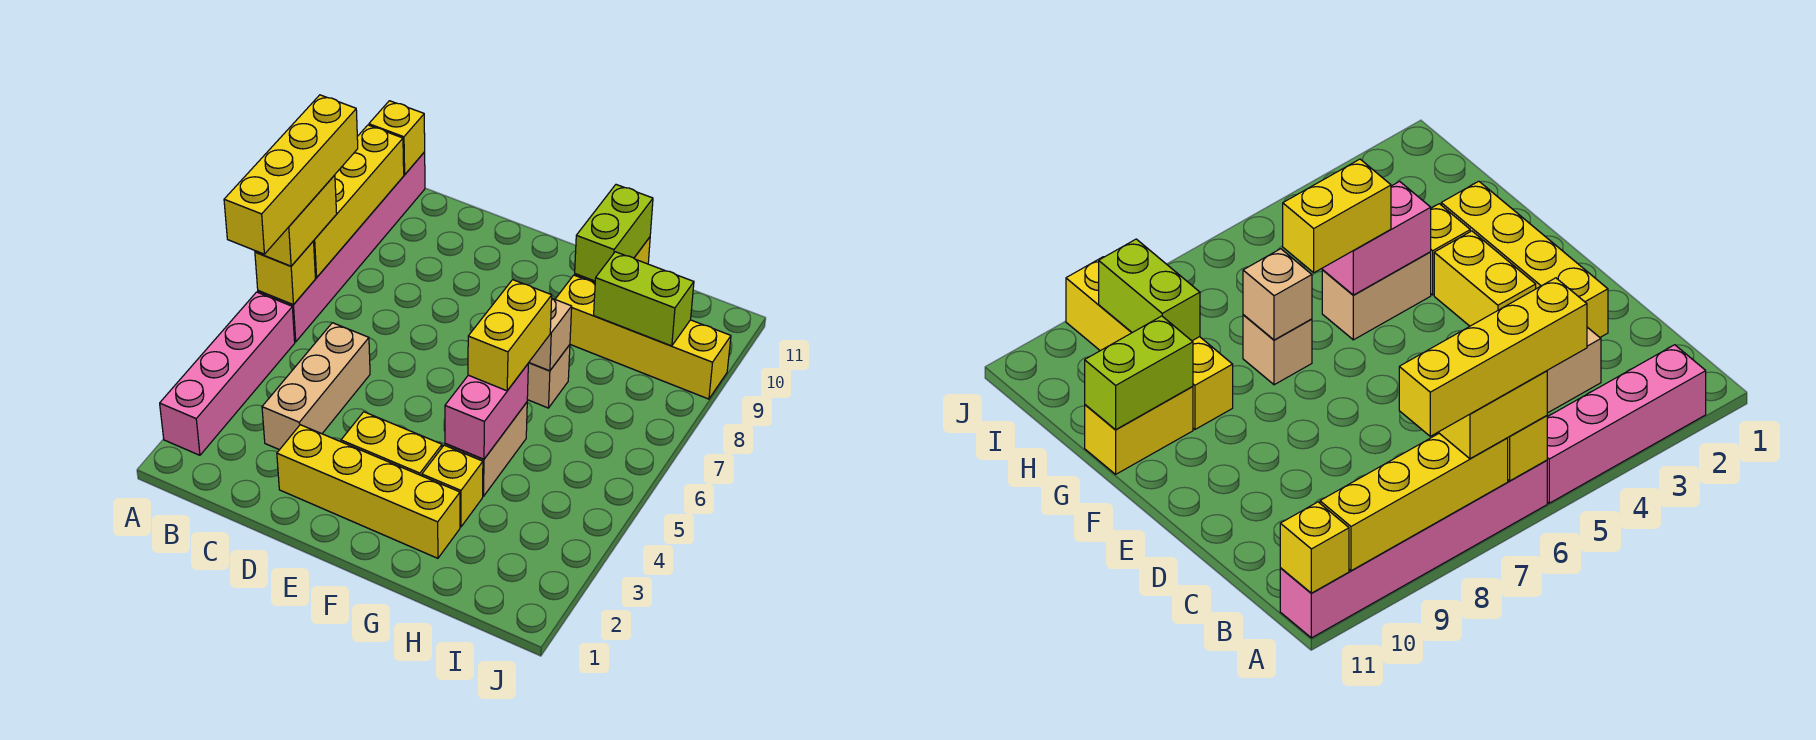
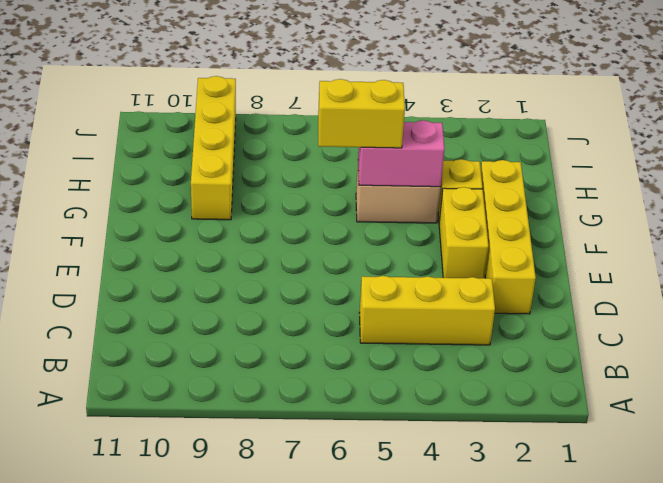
yellow brick C3:C5 level 1 -> tan brick C3:C5 level 1
none -> pink brick A2:A5 level 1
none -> pink brick A6:A11 level 1
none -> tan brick G7 level 1

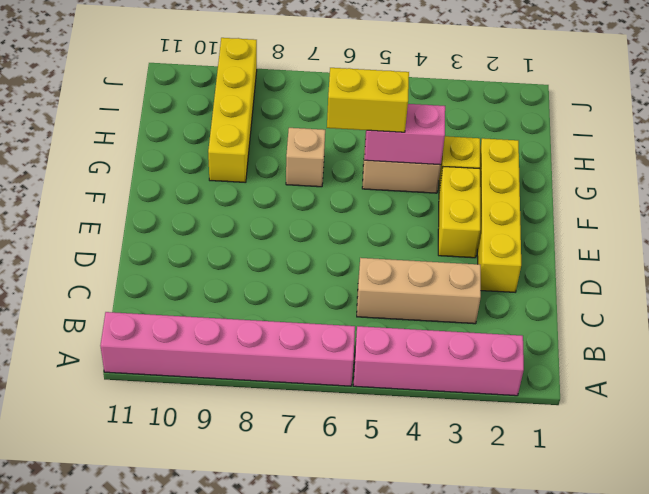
none -> yellow brick G10:G11 level 1
none -> yellow brick A6 level 2
none -> yellow brick A7:A10 level 2

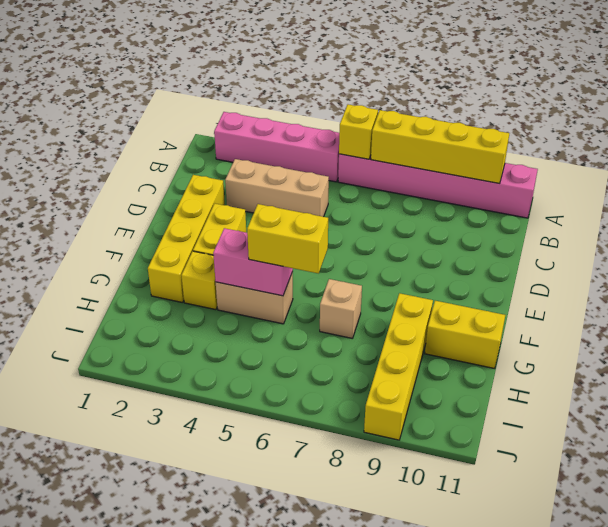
none -> yellow brick A11 level 2
none -> tan brick G7 level 2
none -> lime brick G10:G11 level 2

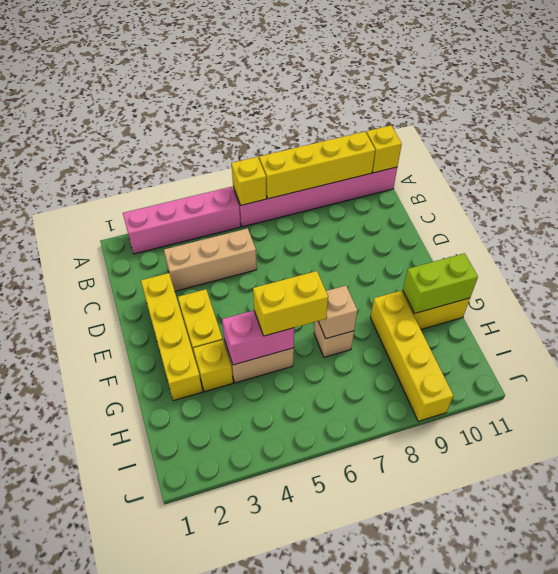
none -> lime brick H9:I9 level 2
none -> yellow brick A6:A7 level 3
none -> yellow brick A5:A8 level 4

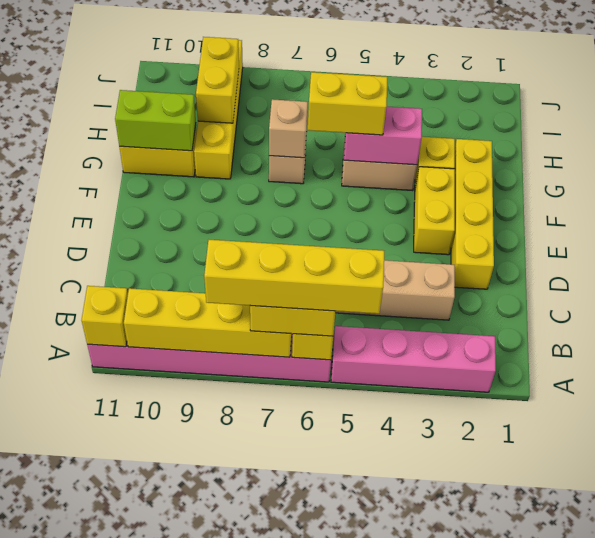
yellow brick H9:I9 level 2 -> lime brick H9:I9 level 2

